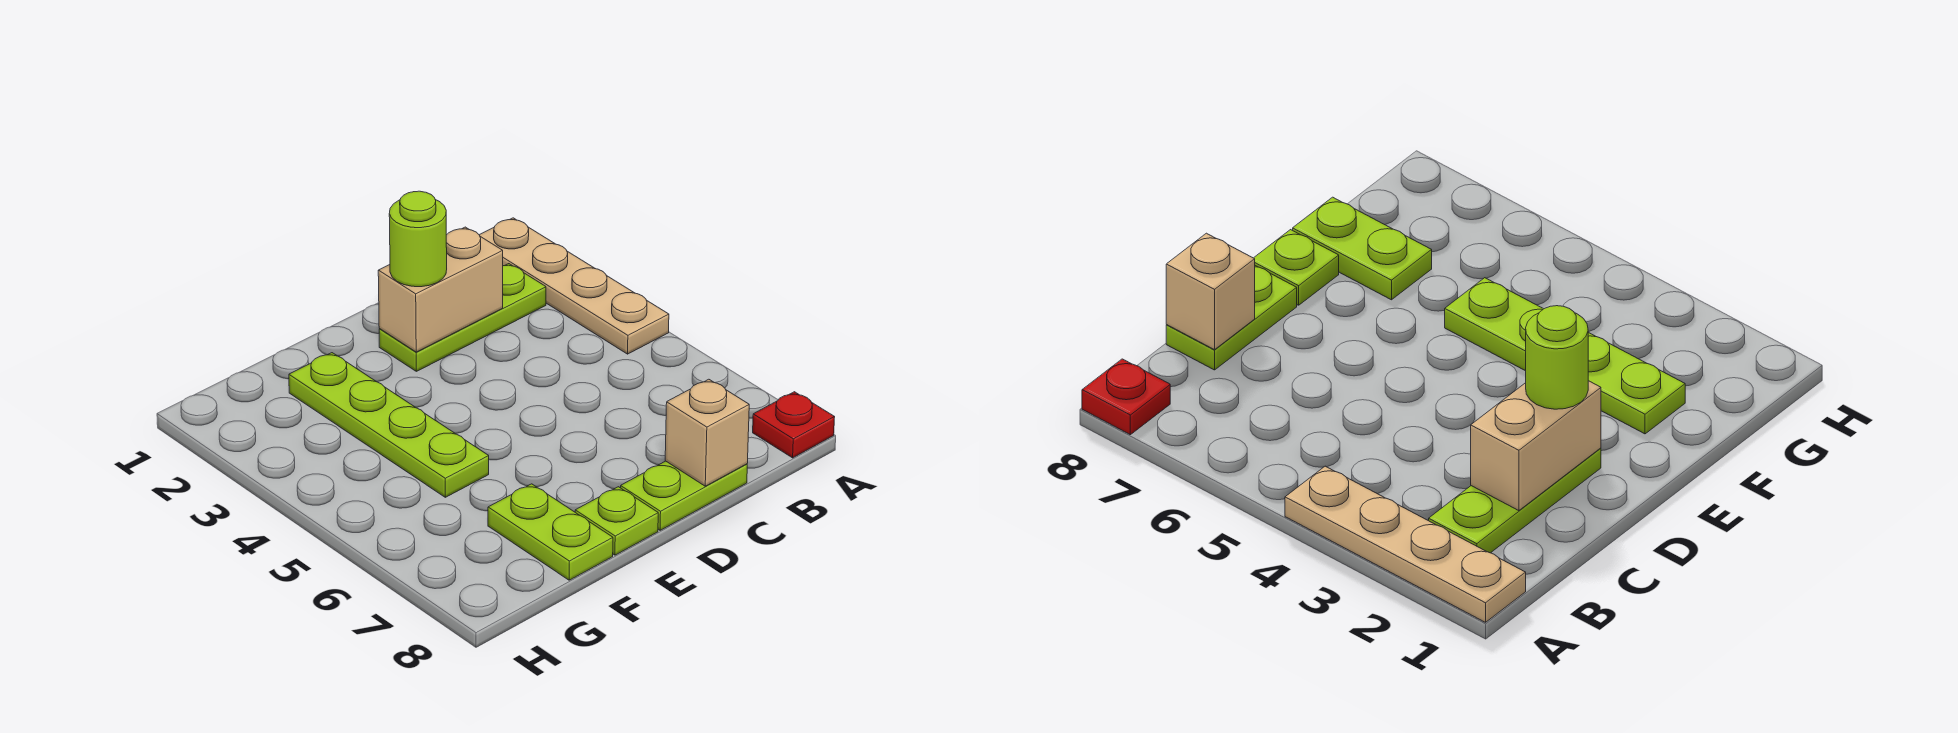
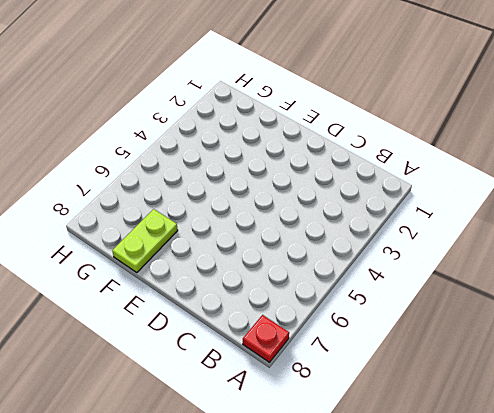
none -> tan plate A1:A4 level 1
none -> lime plate B2:D2 level 1

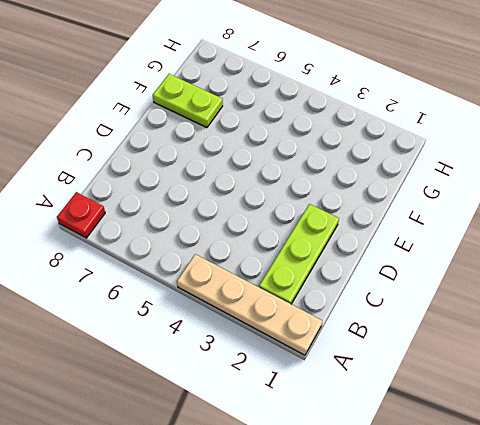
none -> lime plate C8:D8 level 1
none -> lime plate E8 level 1

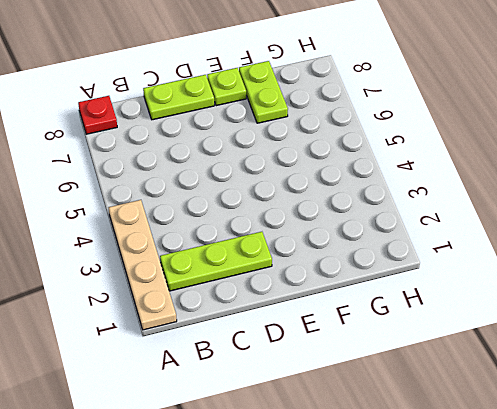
none -> lime plate F2:F5 level 1
none -> tan brick C2:D2 level 2

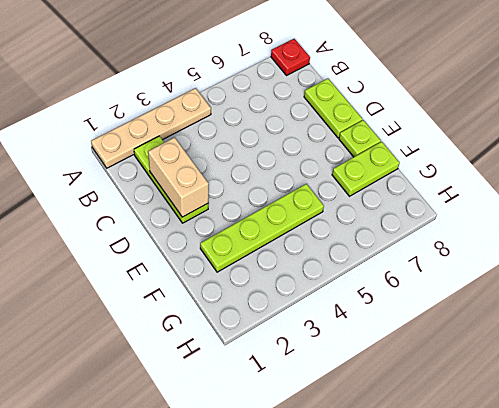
none -> tan brick C8 level 2
none -> lime round brick D2 level 3

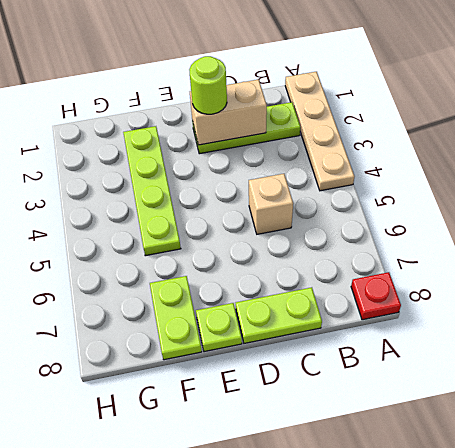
tan brick C5 level 1 -> tan brick C8 level 2

